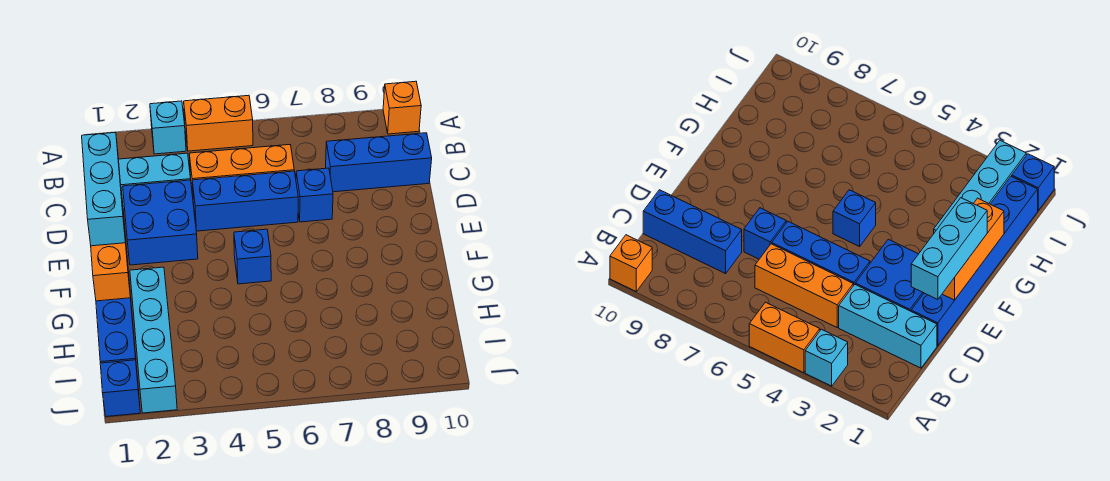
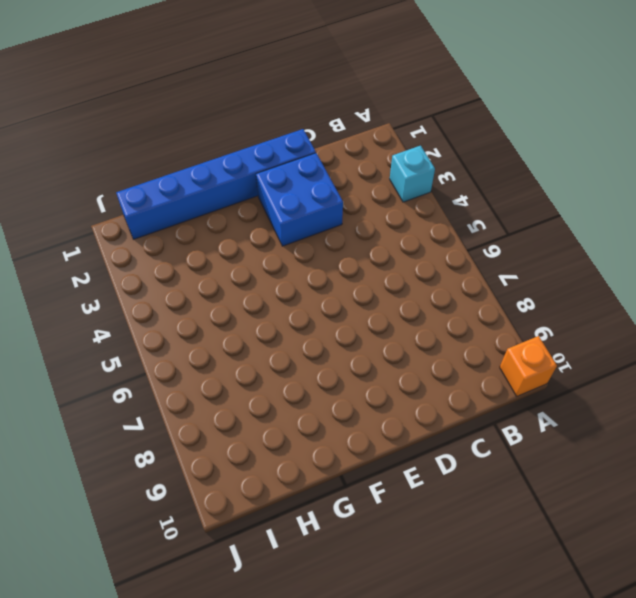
none -> orange brick A4:A5 level 1
none -> cyan brick C1:C3 level 1
none -> orange brick C4:C6 level 1

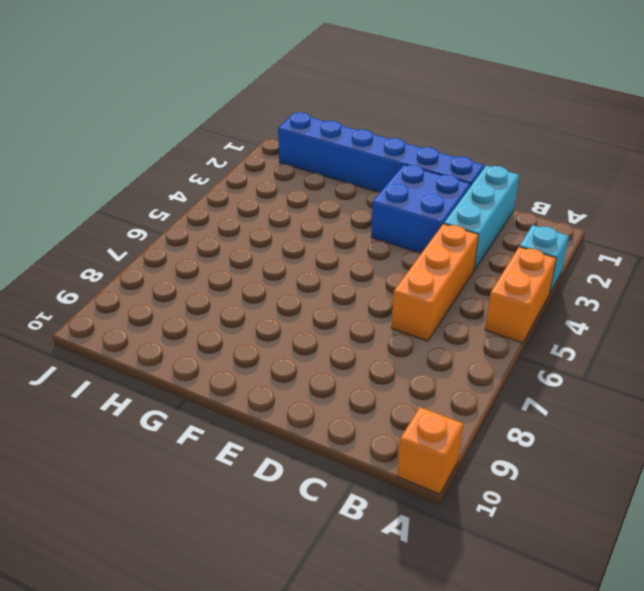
none -> blue brick C8:C10 level 1
none -> blue brick D4:D6 level 1
none -> blue brick D7 level 1

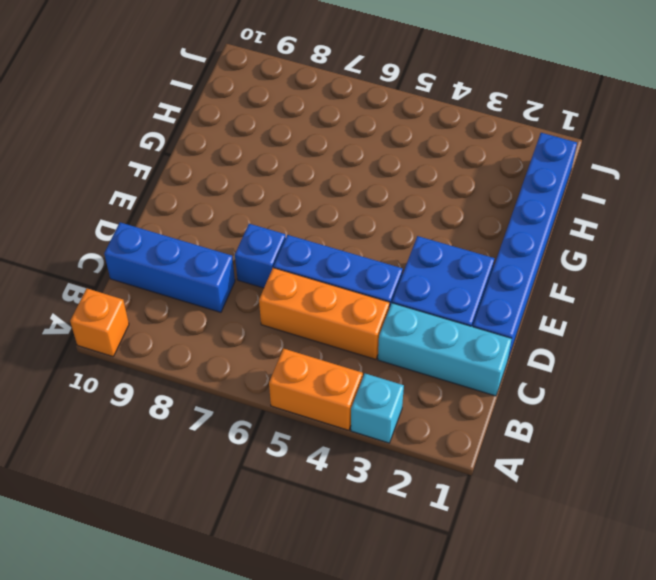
none -> blue brick F5 level 1
none -> cyan brick G2:J2 level 1
none -> blue brick J1 level 1

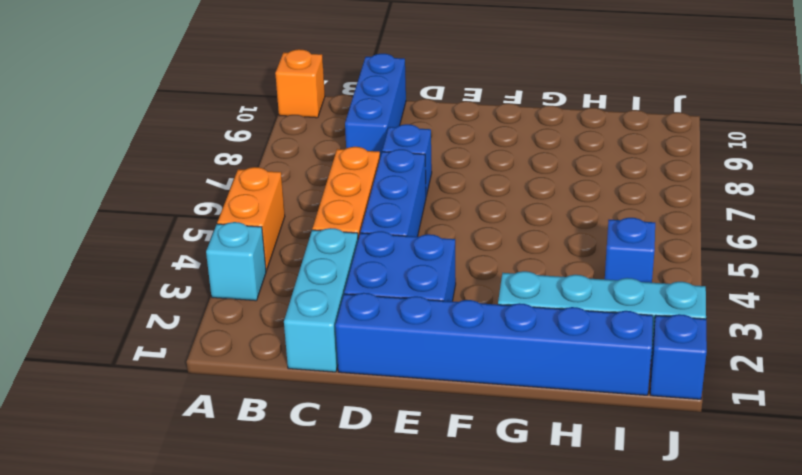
blue brick I4 level 1 -> blue brick F5 level 1
none -> orange brick E1:G1 level 2
none -> cyan brick D1:F1 level 3

